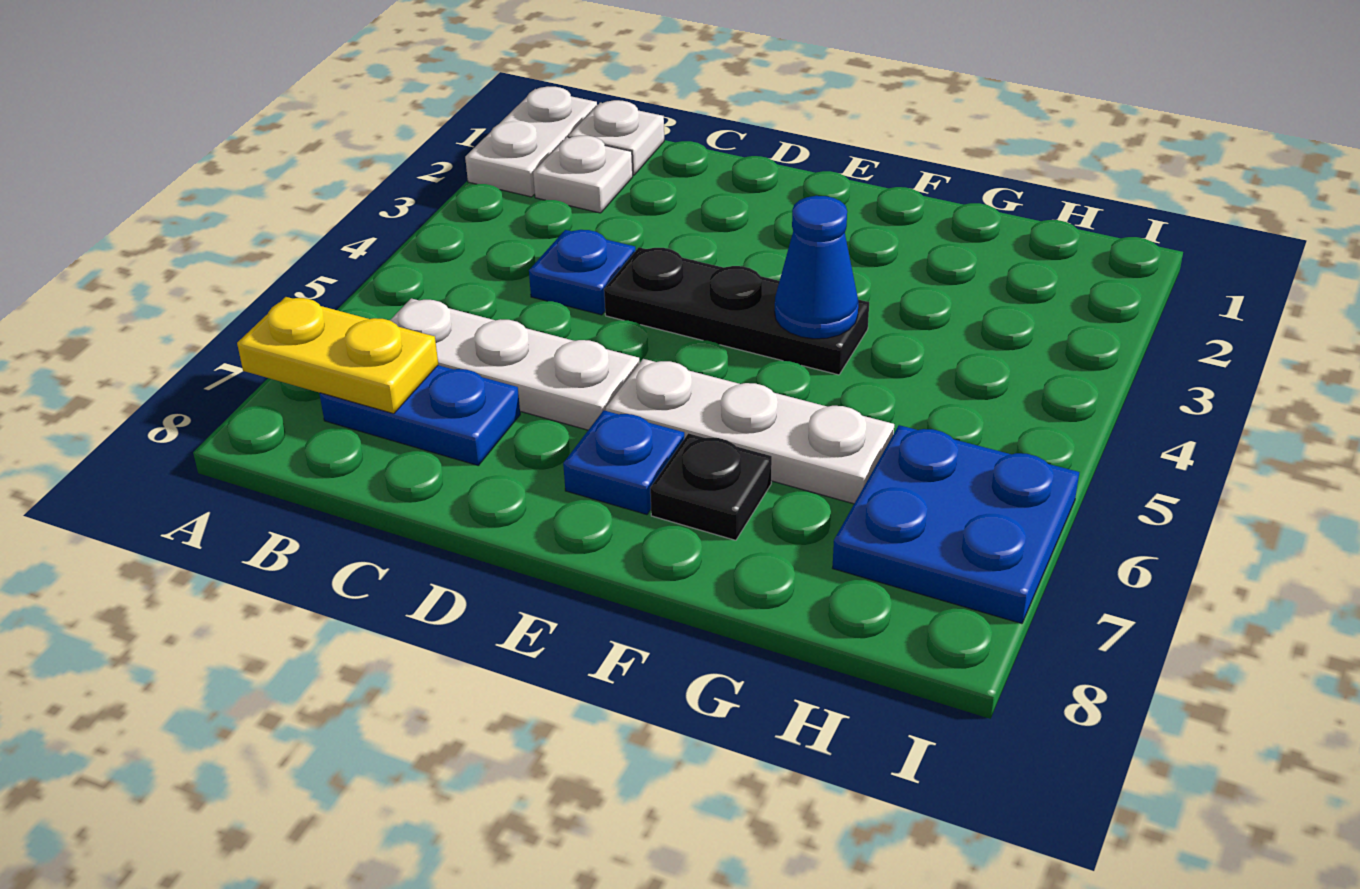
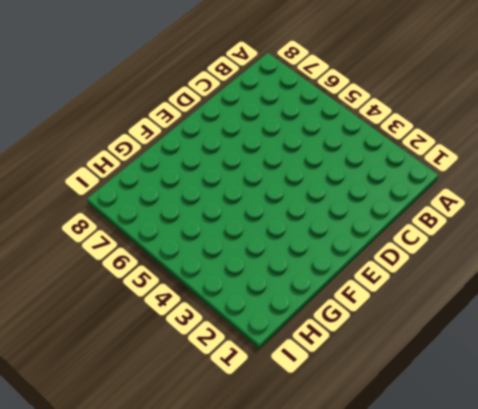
none -> white plate A1:A2 level 1
none -> white plate B1 level 1
none -> white plate B2 level 1

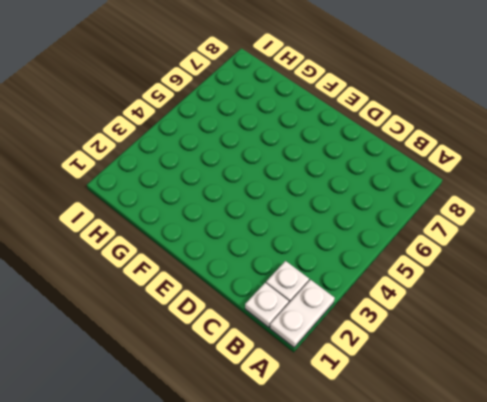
none -> white plate B6:D6 level 1
none -> blue plate B7:C7 level 1
none -> blue plate C4 level 1

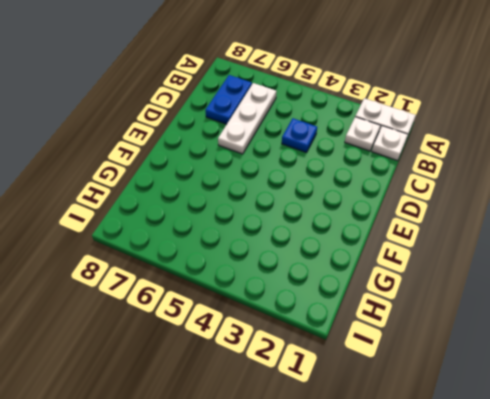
none -> black plate D4:F4 level 1
none -> white plate E6:G6 level 1
none -> blue plate E7 level 1

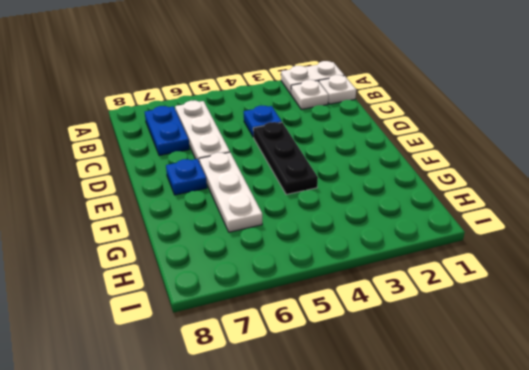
none -> black plate F7 level 1
none -> blue plate H6:I7 level 1
none -> yellow plate A7:B7 level 2

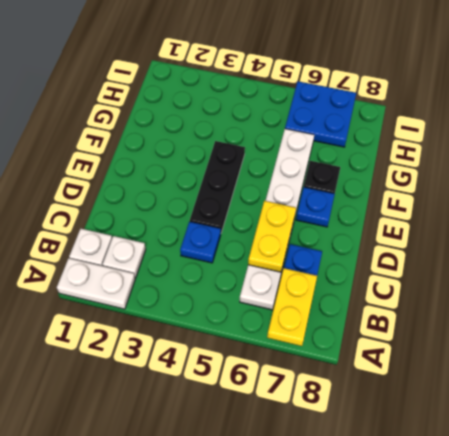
yellow plate C6:D6 level 2 -> none
none -> blue cone F4 level 2

